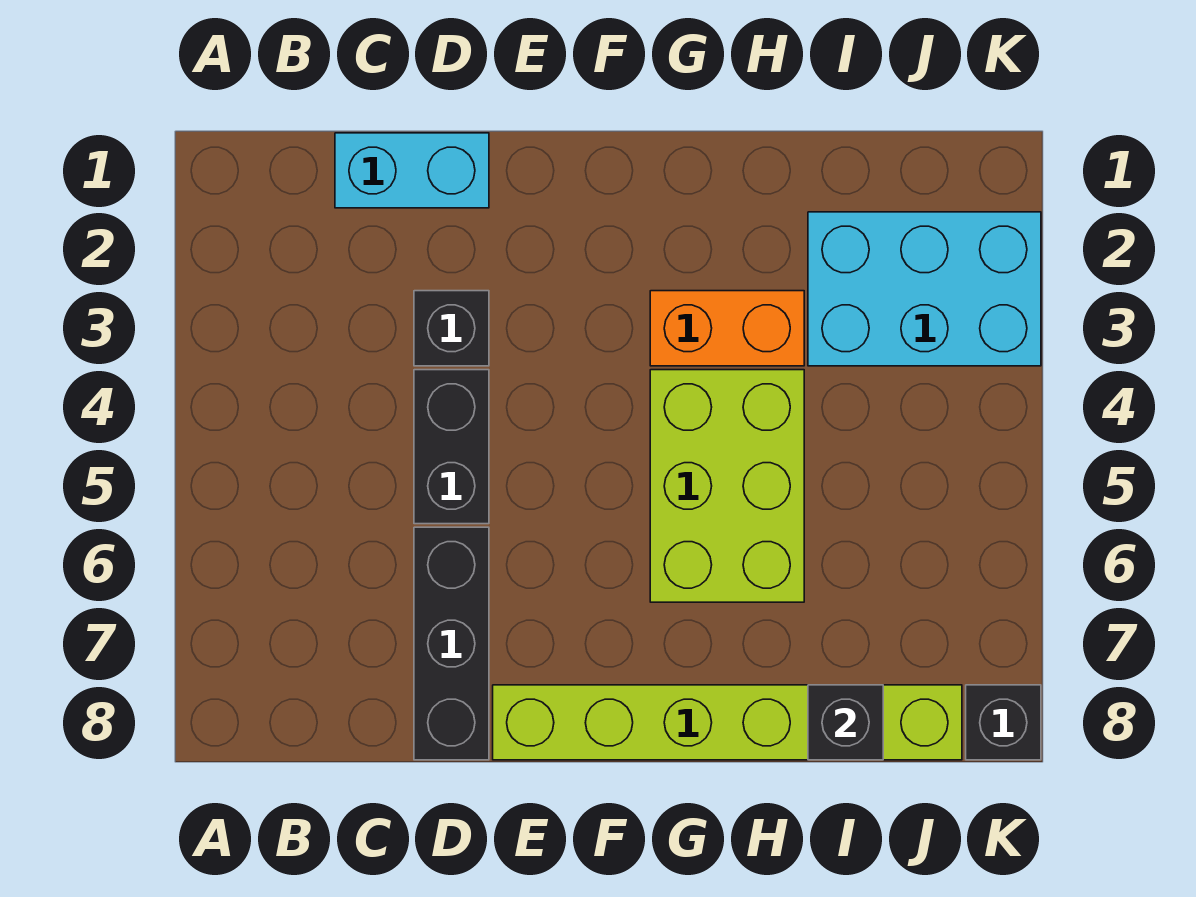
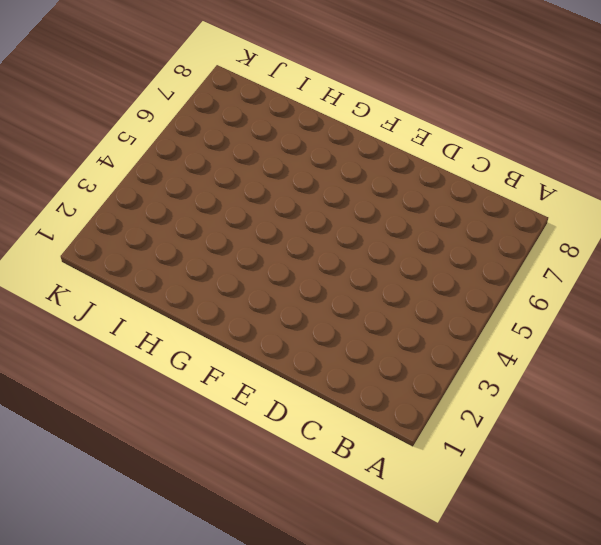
none -> cyan brick C1:D1 level 1
none -> black brick D3 level 1

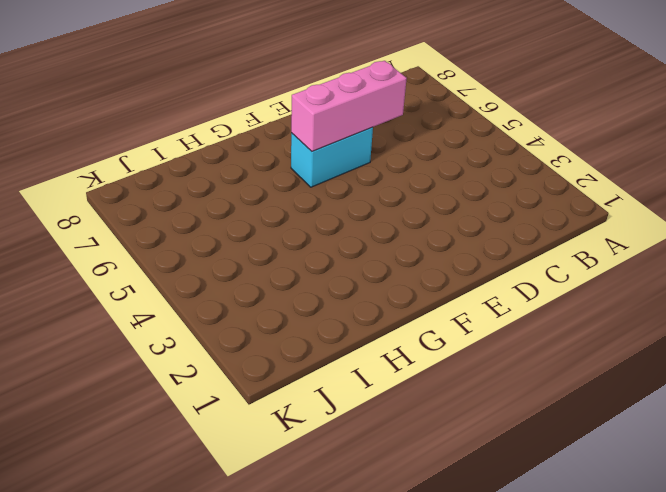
pink brick D6:F6 level 2 -> none
cyan brick E6:F6 level 1 -> cyan brick C1:D1 level 1
none -> black brick D3 level 1
none -> black brick D4:D5 level 1

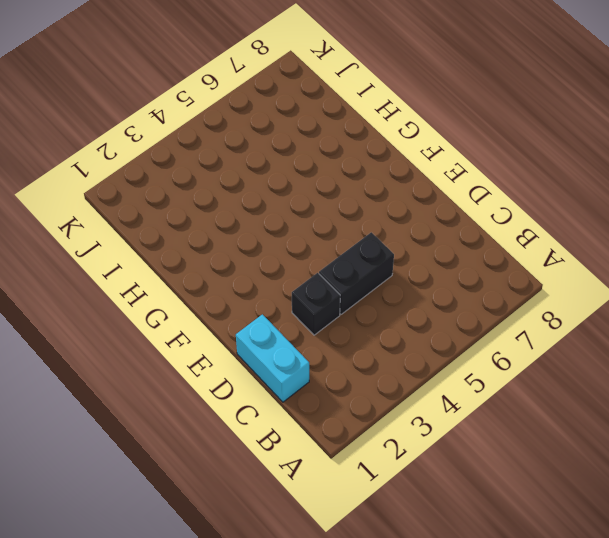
none -> black brick D6:D8 level 1
none -> lime brick E8:J8 level 1

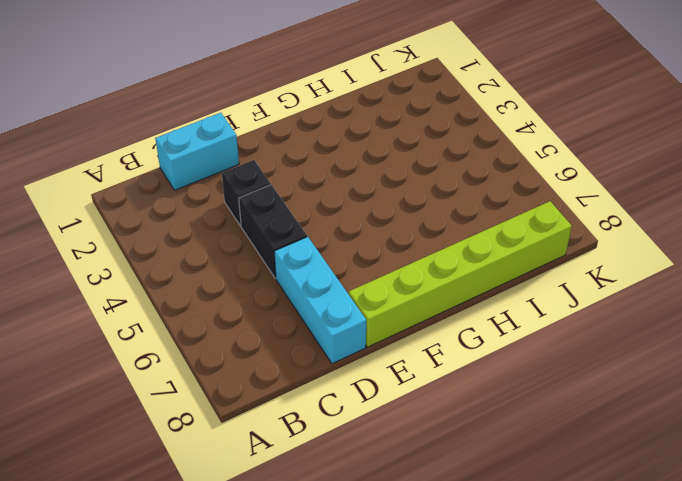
cyan brick D6:D8 level 1 -> black brick D6:D8 level 1
none -> orange brick G3:H3 level 1
none -> lime brick G4:H6 level 1

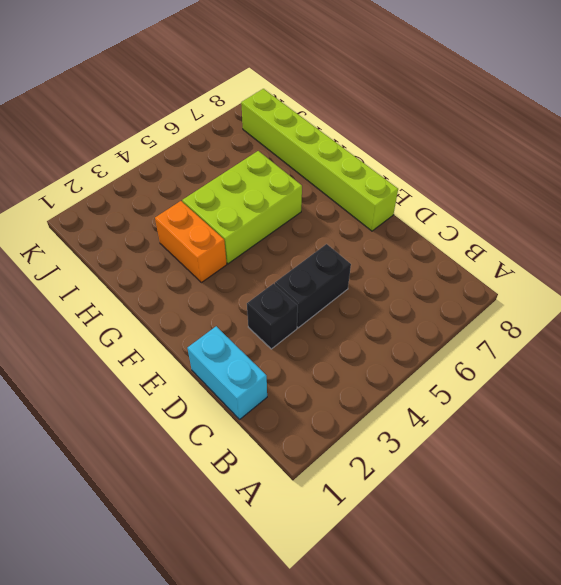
none -> black brick D6:D8 level 1
none -> cyan brick I2:K3 level 1

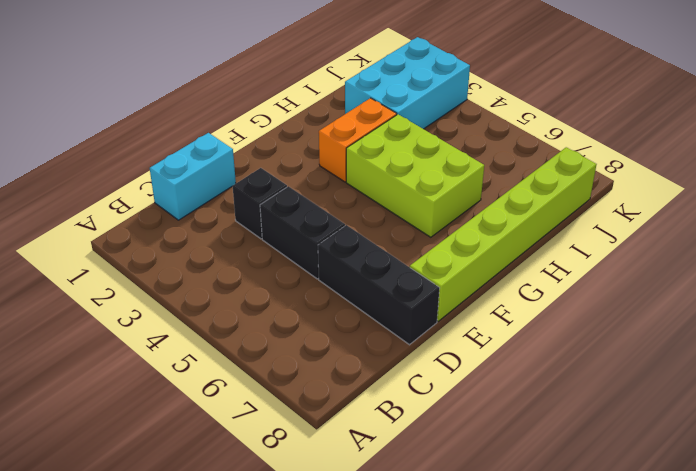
none -> black brick K8 level 1
none -> black brick I8 level 2

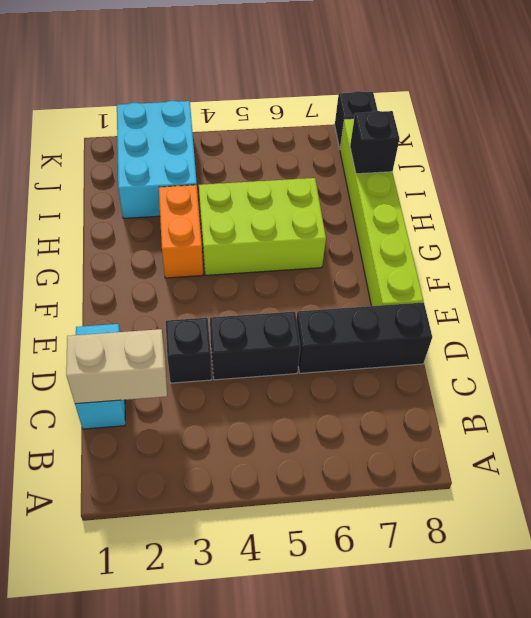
tan brick C1:C2 level 2 -> none

